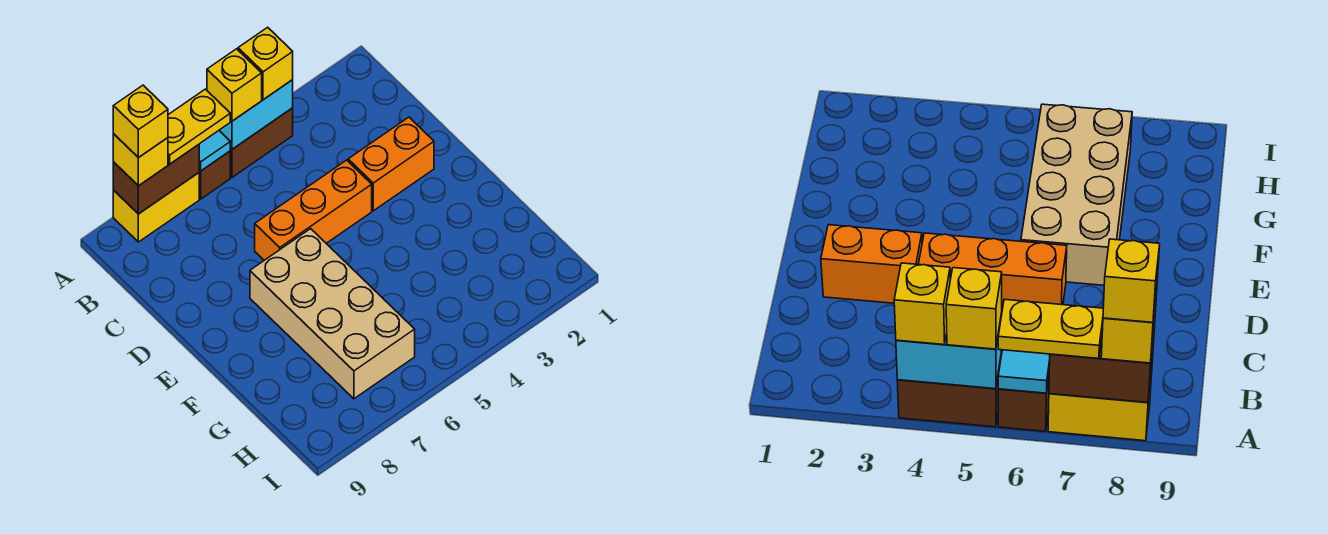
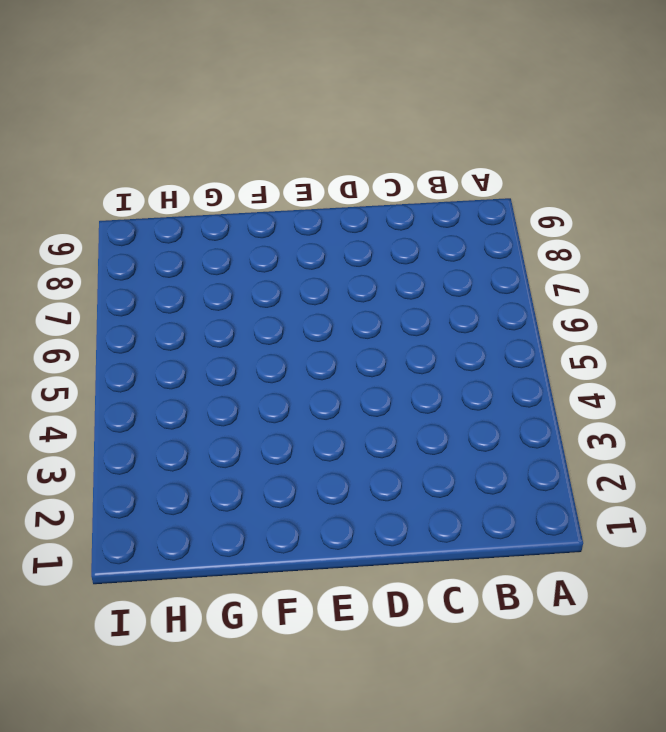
none -> brown brick A4:A5 level 1
none -> brown brick A6 level 1
none -> yellow brick A7:A8 level 1

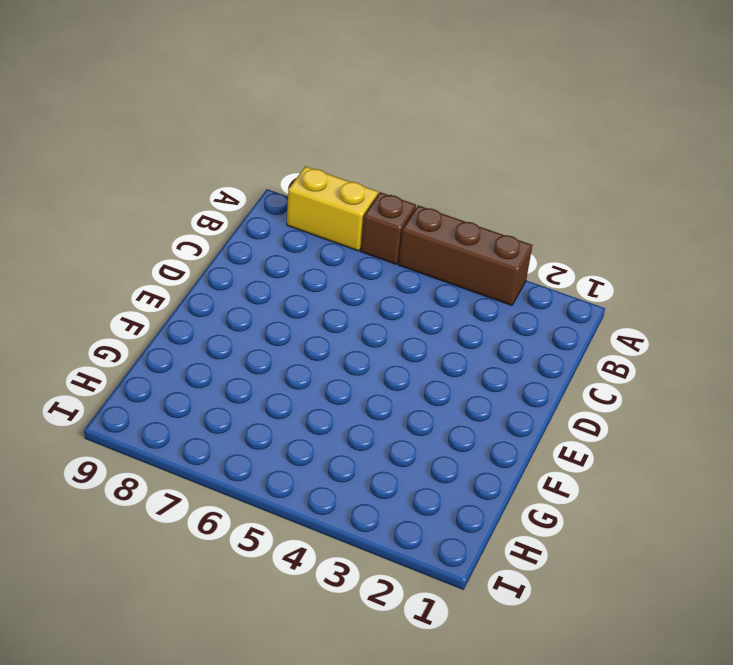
brown brick A3:A5 level 1 -> brown brick A4:A5 level 1
none -> orange brick D2:D3 level 1
none -> orange brick D4:D6 level 1
none -> tan brick E6:H7 level 1

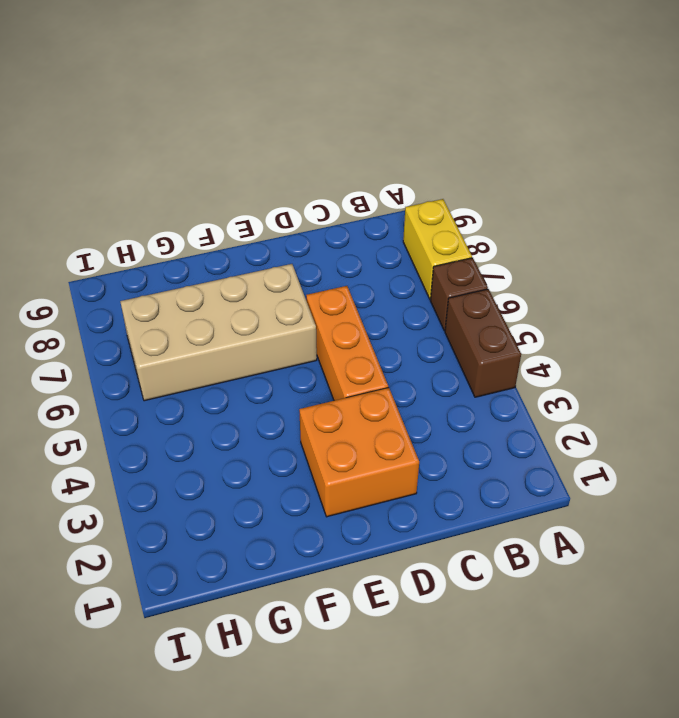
orange brick D2:E3 level 1 -> orange brick D2:D3 level 1
none -> cyan brick A4:A5 level 2
none -> cyan tile A6 level 2
none -> brown brick A7:A8 level 2

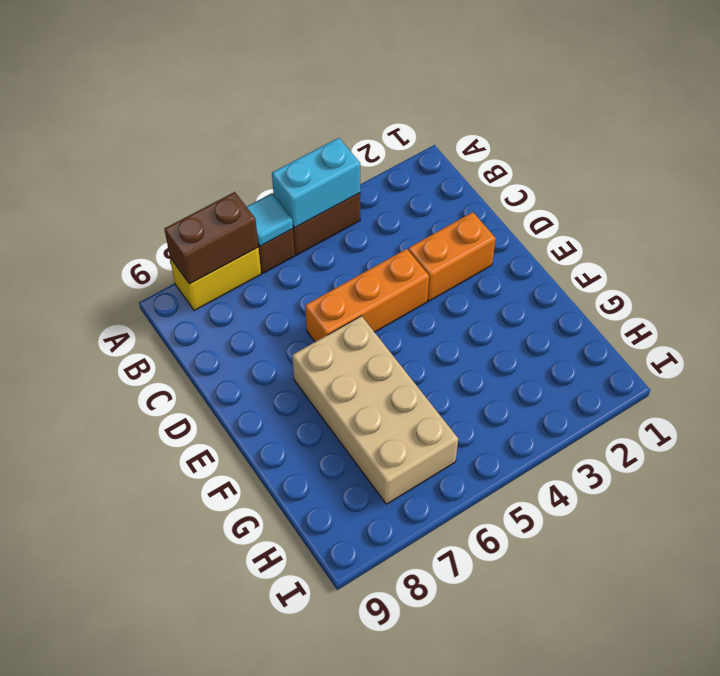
none -> yellow brick A4 level 3
none -> yellow brick A5 level 3
none -> yellow plate A6:A7 level 3

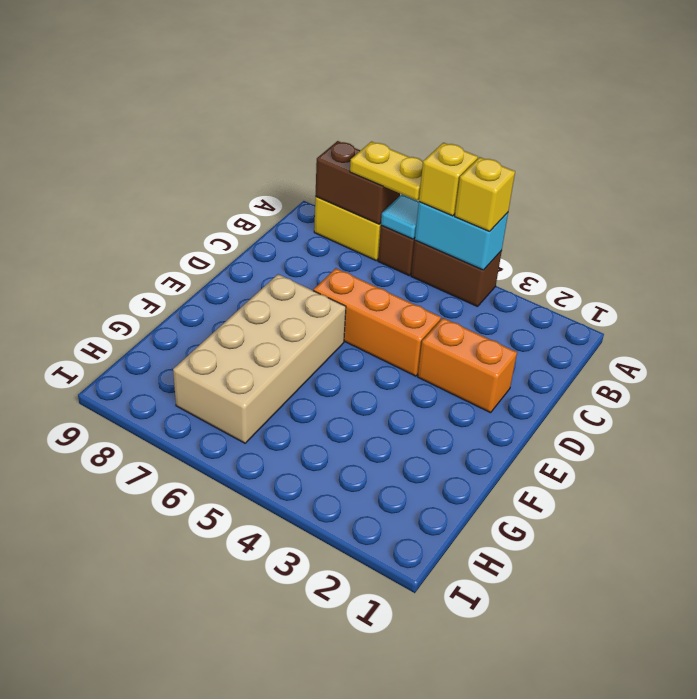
none -> yellow brick A8 level 3
none -> yellow brick A8 level 4

